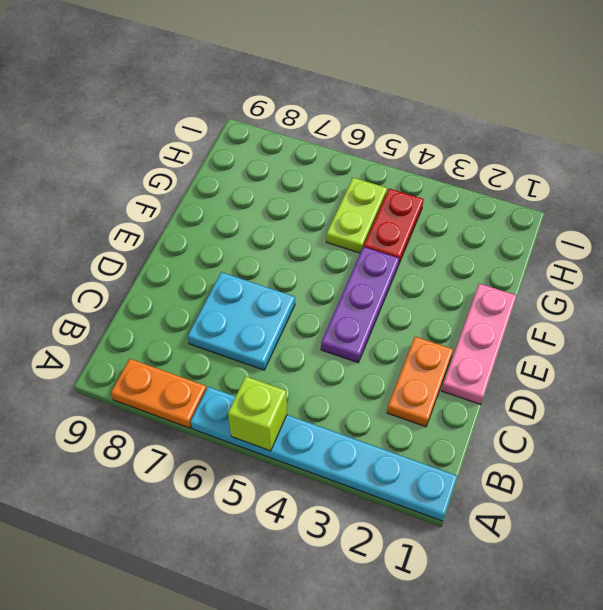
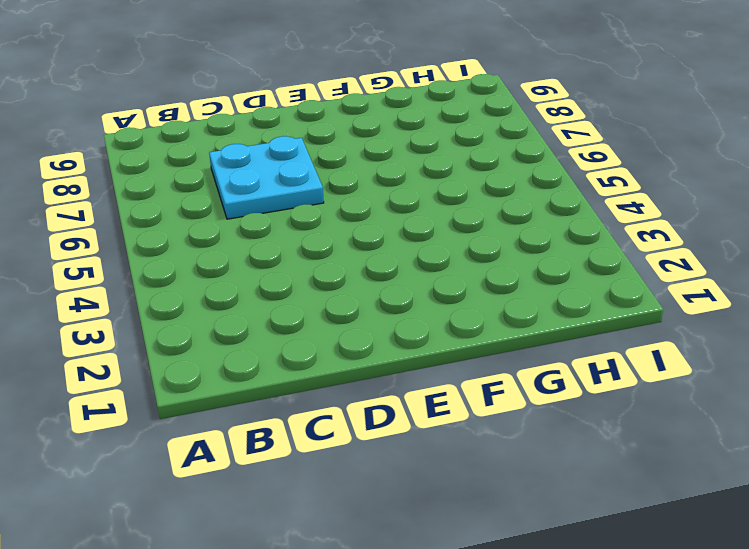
none -> cyan plate A1:A6 level 1
none -> orange plate A7:A8 level 1

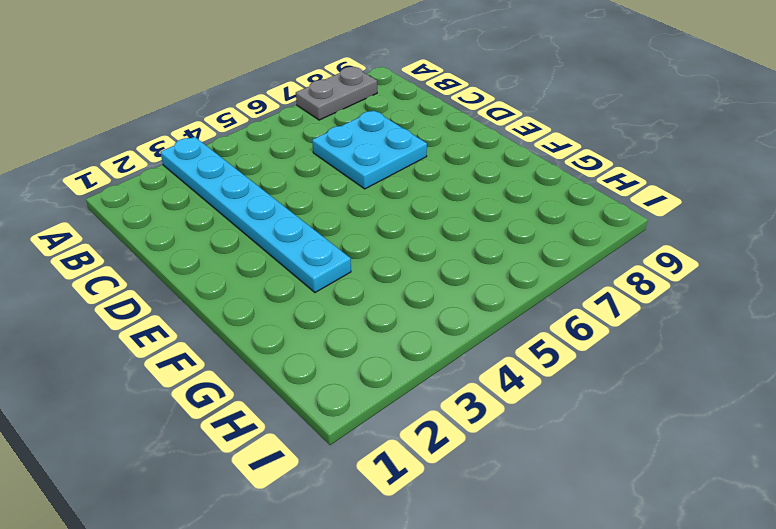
cyan plate A3:F3 level 1 -> cyan plate A1:A6 level 1
grey plate A7:A8 level 1 -> orange plate A7:A8 level 1
none -> orange plate C2:D2 level 1
none -> pink plate D1:F1 level 1

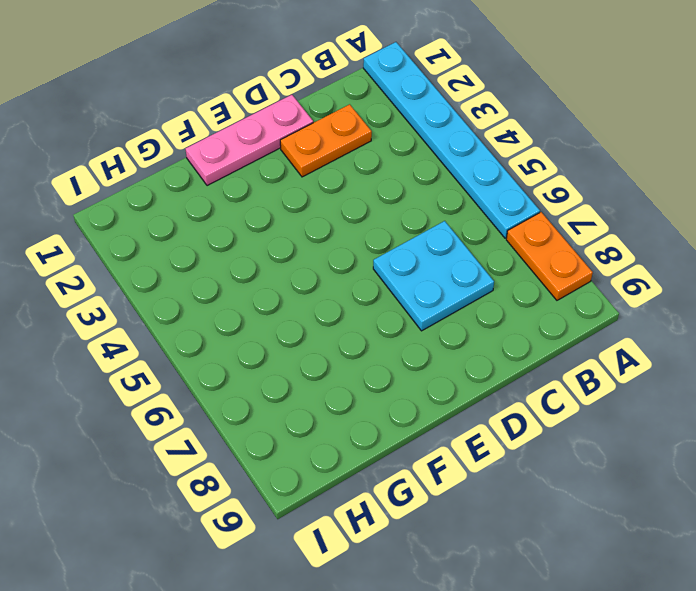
none -> purple plate D4:F4 level 1
none -> red plate G4:H4 level 1

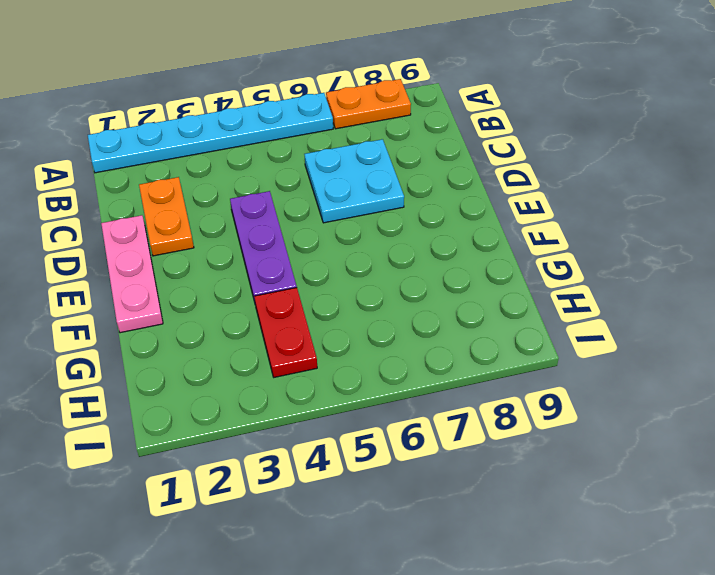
none -> lime plate G5:H5 level 1
none -> lime brick A5 level 2

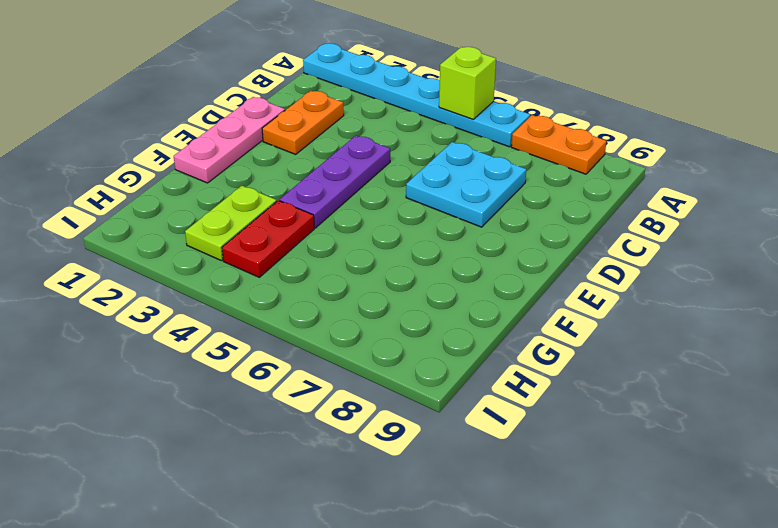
lime plate G3:H3 level 1 -> lime plate G5:H5 level 1

